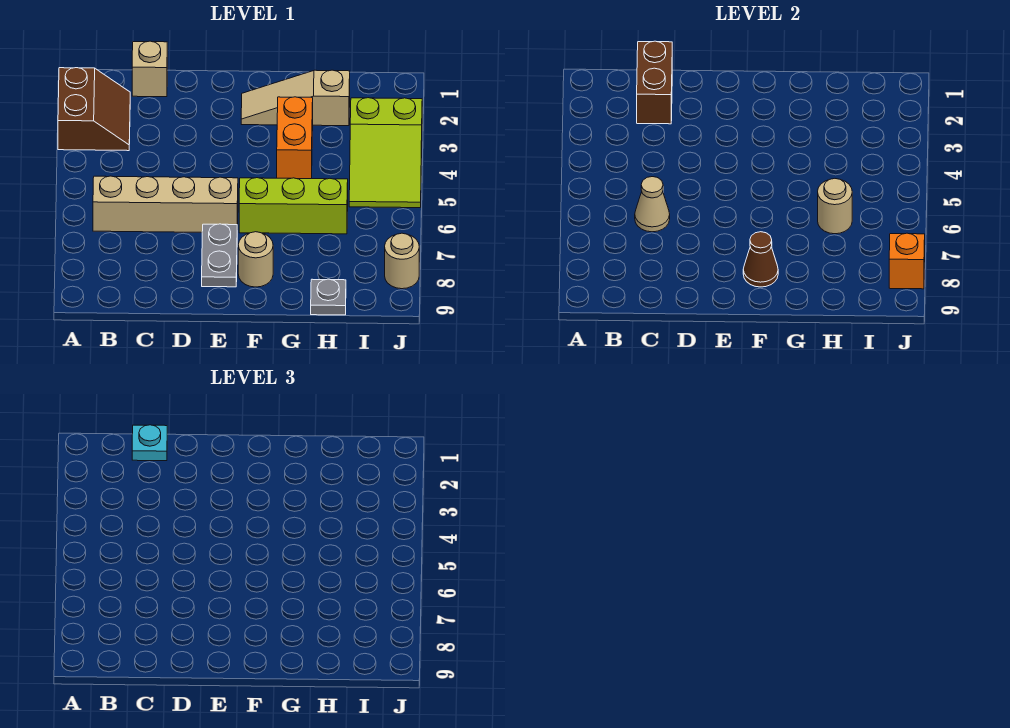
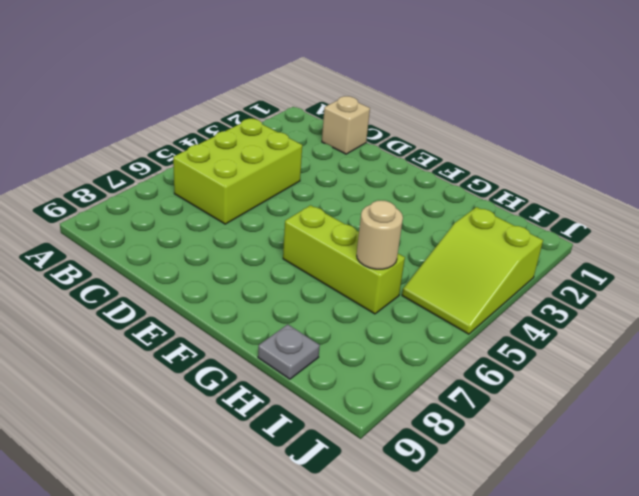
lime brick B4:C6 level 1 -> tan brick B6:E6 level 1
none -> brown slope A2:B3 level 1 top A
none -> grey plate E7:E8 level 1
none -> tan slope F2:H2 level 1 top H

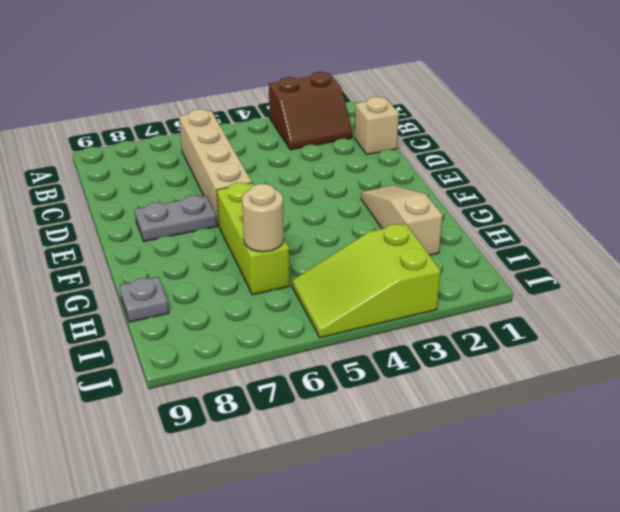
none -> tan round brick F8 level 1
none -> orange brick G3:G4 level 1
none -> tan round brick J8 level 1

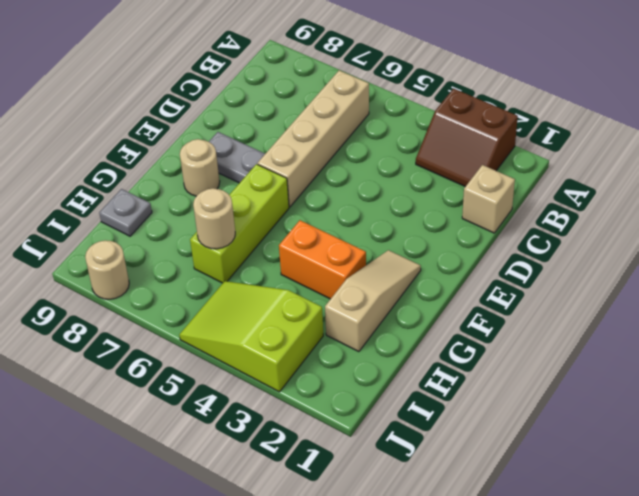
none -> brown brick C1:C2 level 2
none -> tan cone C6 level 2
none -> brown cone F8 level 2

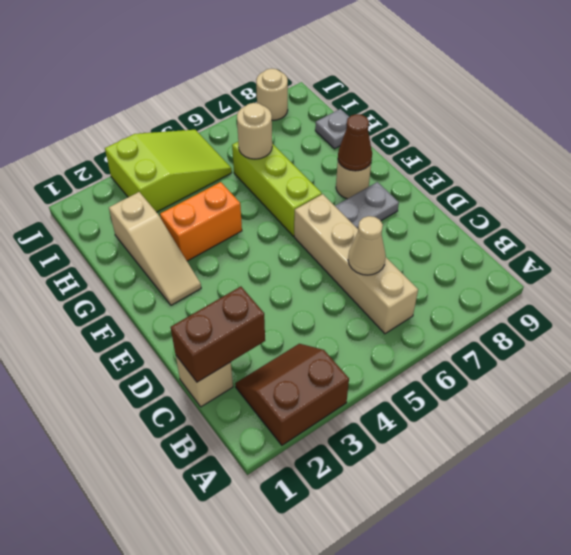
none -> orange brick J8 level 2
none -> cyan plate C1 level 3

